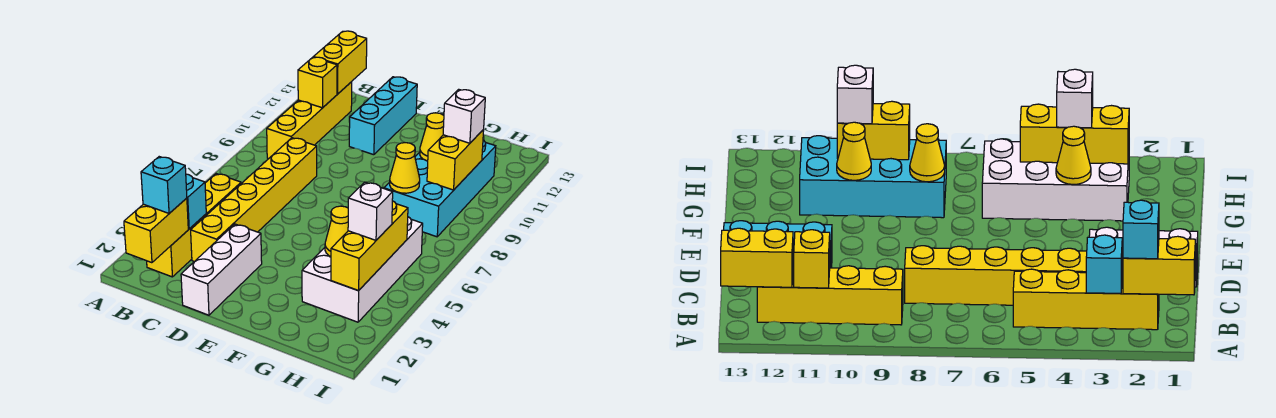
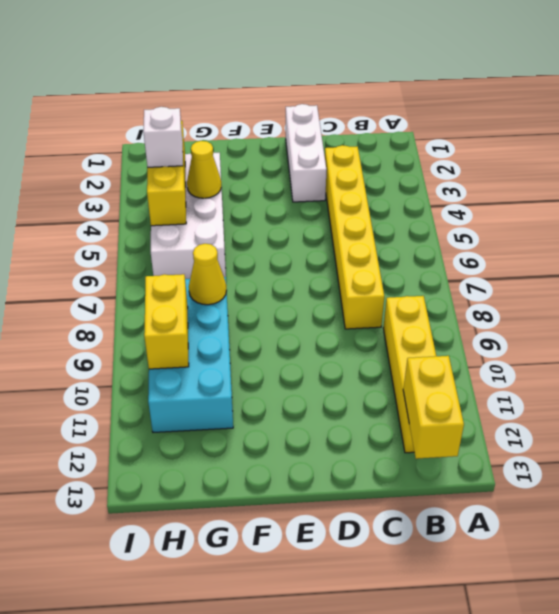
none -> yellow brick B2:B5 level 1
none -> cyan brick D11:D13 level 1
none -> yellow brick B1:B2 level 2

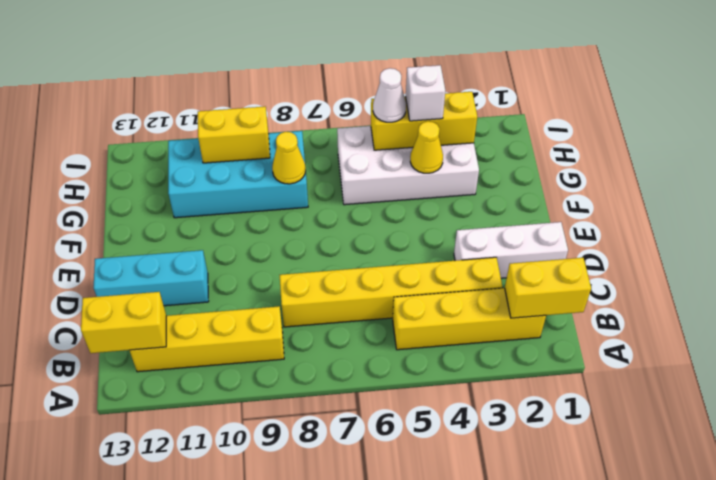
white cone H5 level 3 -> none
none -> cyan brick B3 level 2
none -> yellow brick B11 level 2
none -> yellow cone G10 level 2

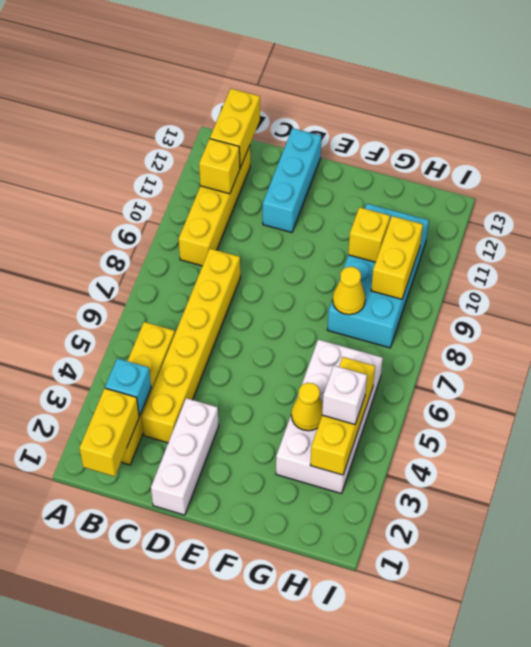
yellow brick G10 level 2 -> yellow cone G10 level 2
none -> cyan brick B2 level 3
none -> white brick H10 level 3

